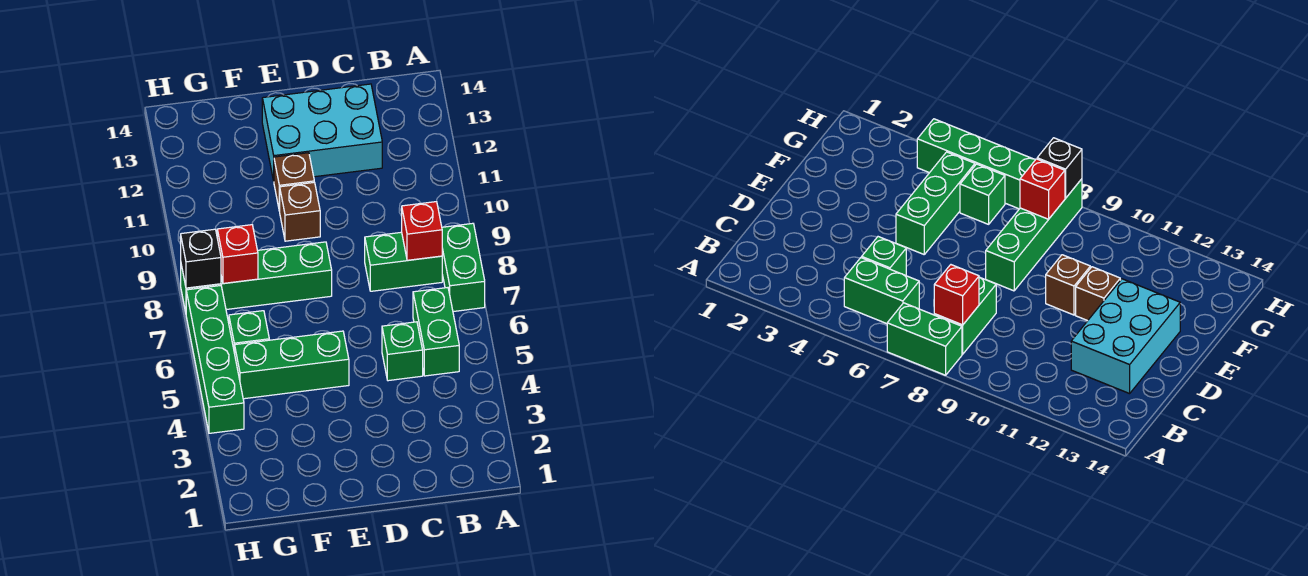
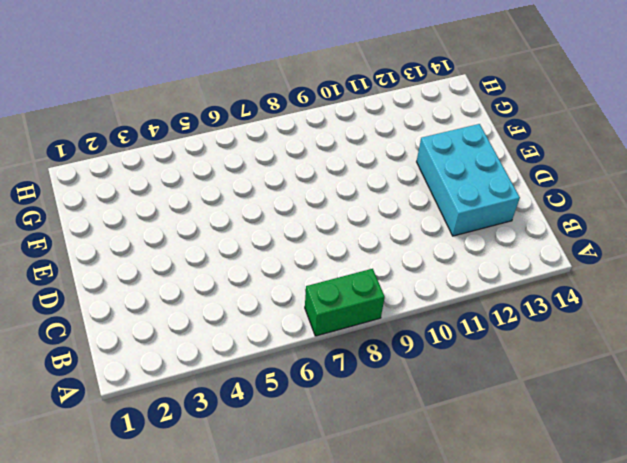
none -> green brick B5:B6 level 1
none -> green brick B8:C8 level 1
none -> green brick C5 level 1

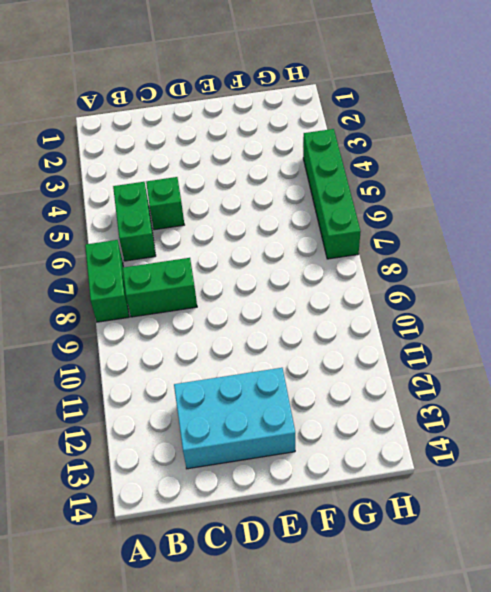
none -> green brick E5:G5 level 1
none -> green brick E8:H8 level 1
none -> brown brick E10 level 1

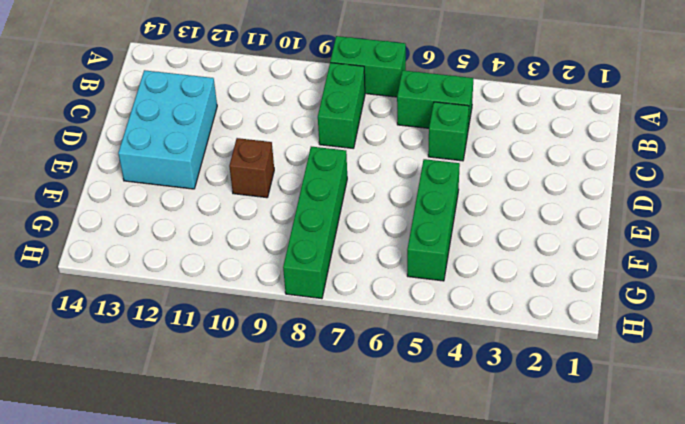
none -> brown brick E11 level 1
none -> green brick G6 level 1
none -> green brick H4:H7 level 1

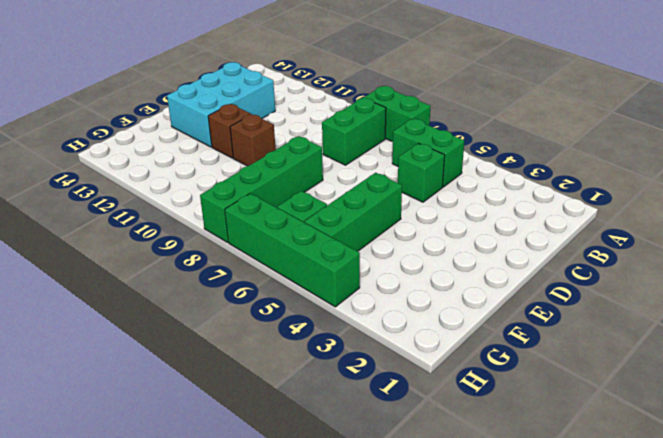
none -> red brick B8 level 2
none -> red brick G8 level 2
none -> black brick H8 level 2

